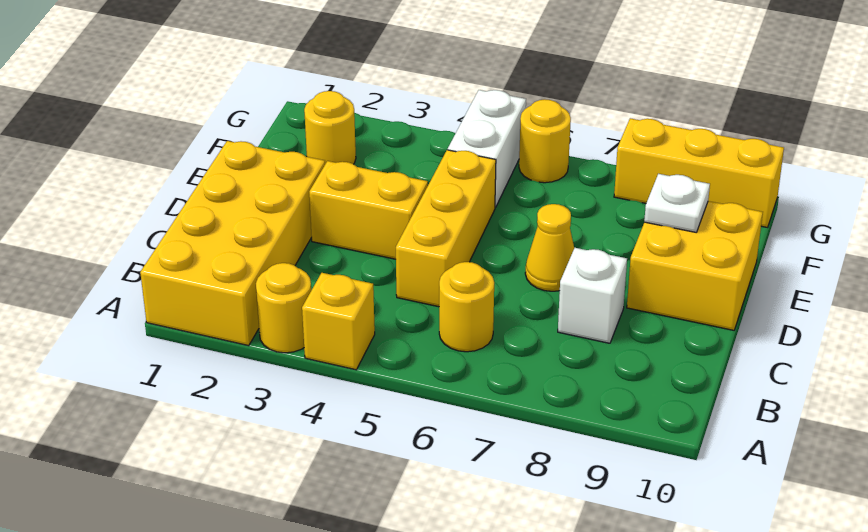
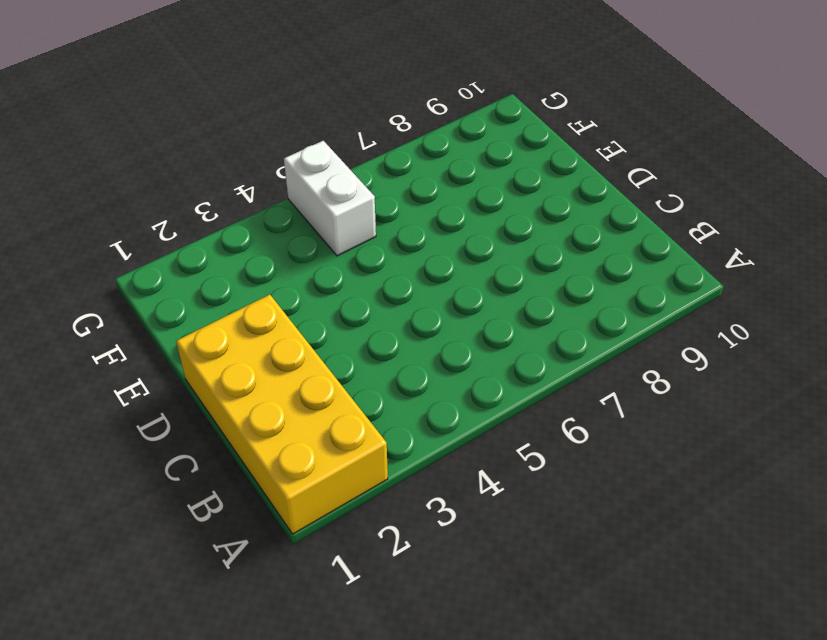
none -> yellow round brick A3 level 1
none -> yellow brick A4 level 1
none -> yellow round brick B6 level 1

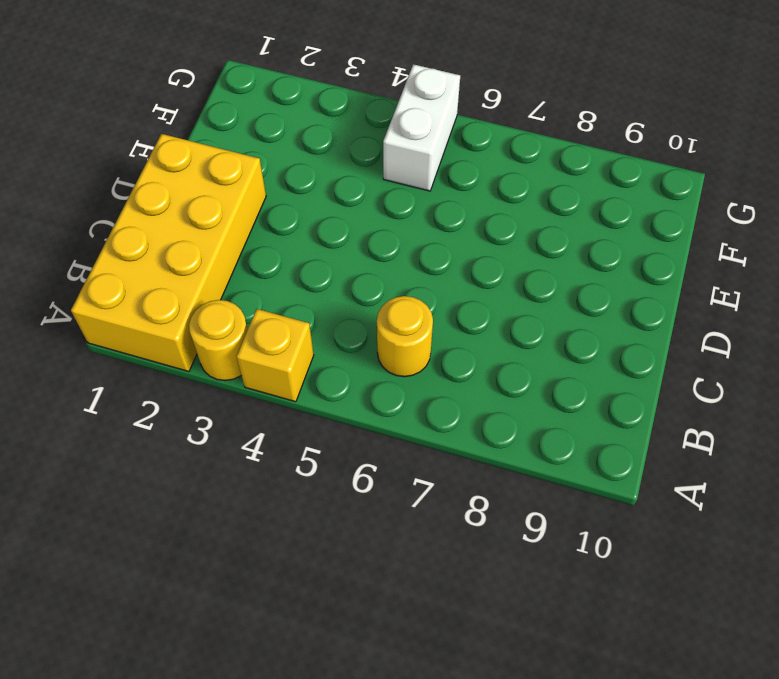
none -> yellow brick C5:E5 level 1
none -> white brick C8 level 1
none -> yellow brick D3:D4 level 1

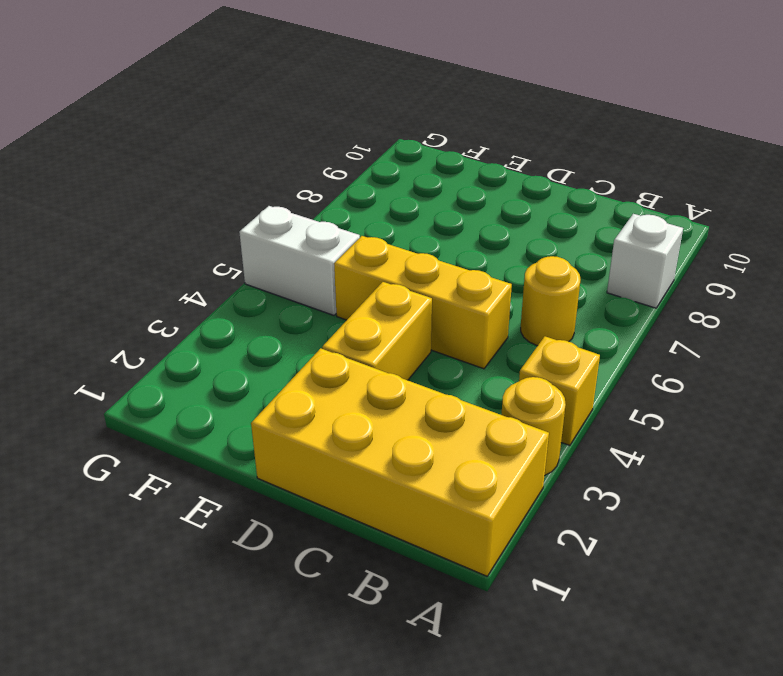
white brick A8 level 1 -> white brick C8 level 1
none -> yellow cone D7 level 1
none -> yellow brick D9:E10 level 1
none -> yellow round brick F2 level 1

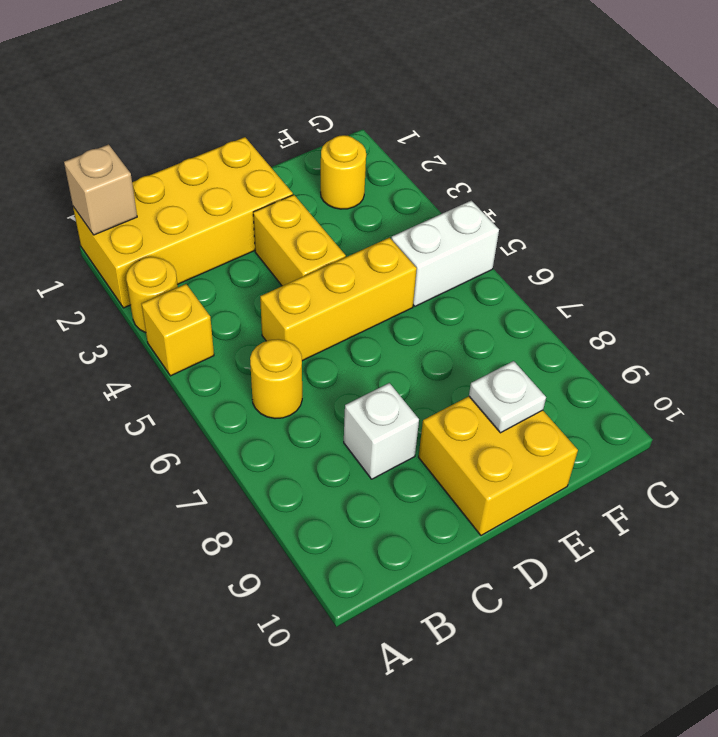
tan brick A1 level 2 -> none
none -> yellow cone D7 level 1
none -> yellow round brick G6 level 1
none -> yellow brick G8:G10 level 1

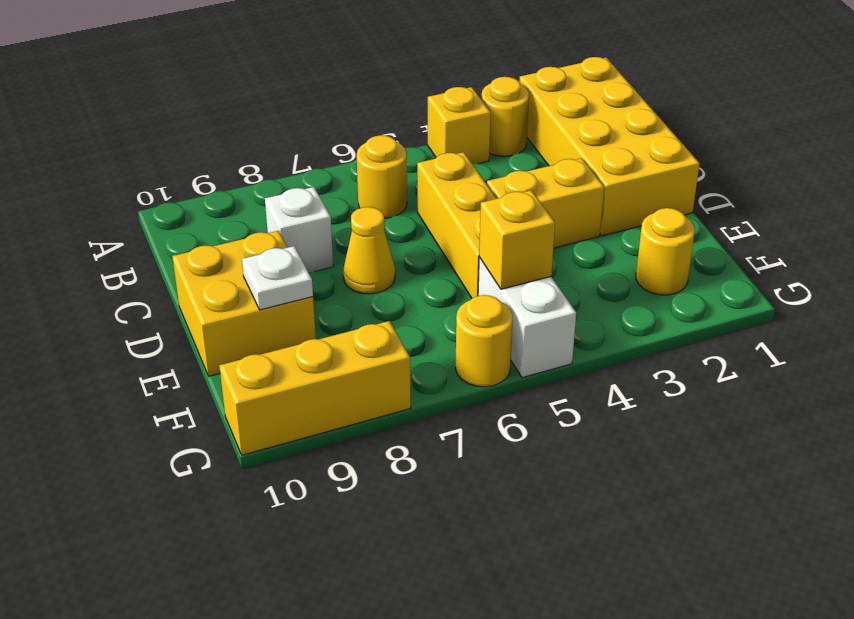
yellow brick F5 level 2 -> none

